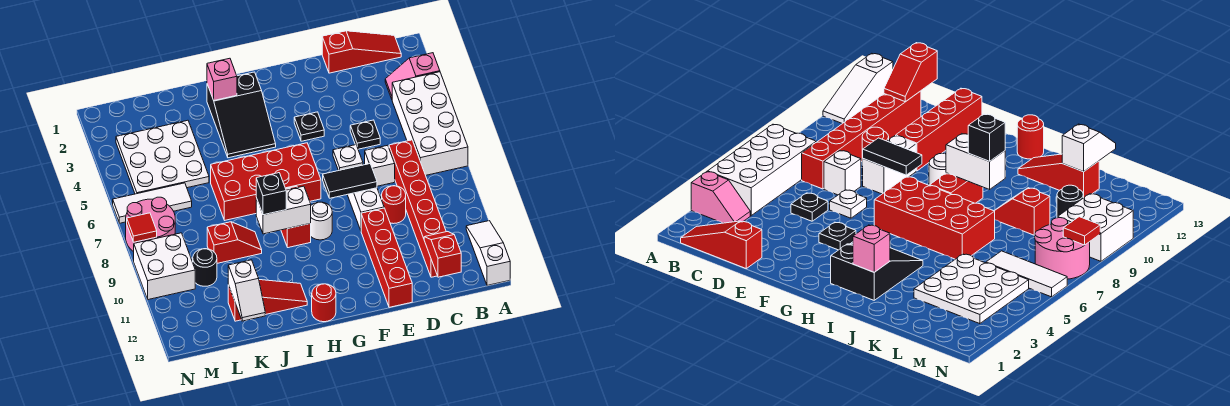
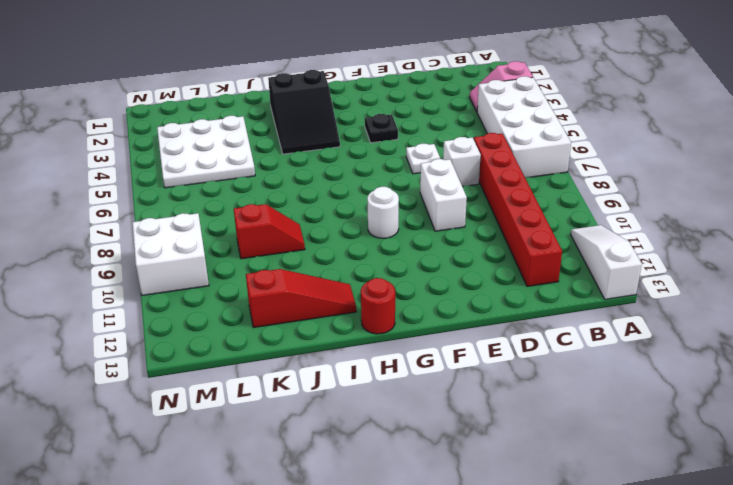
none -> red slope B1:D1 level 1 top D
none -> black plate D5 level 1
none -> red round brick D9 level 1
none -> red brick E10:E13 level 1

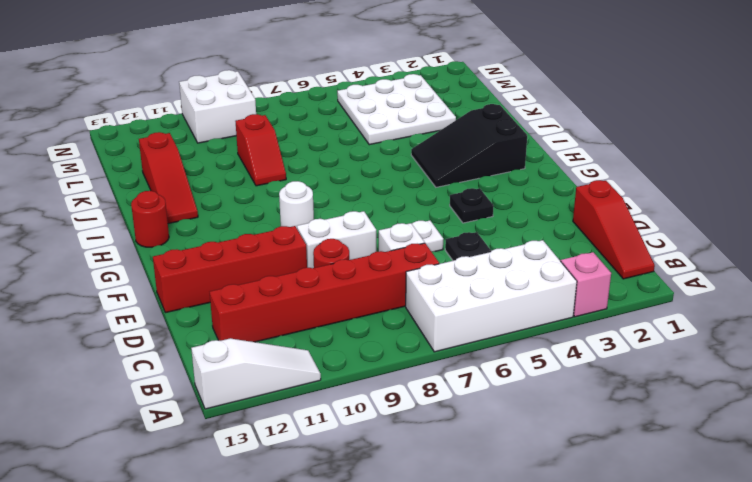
none -> red brick G6:J7 level 1
none -> red brick H8:H9 level 1
none -> white tile L6:N6 level 1
none -> black round brick L10 level 1

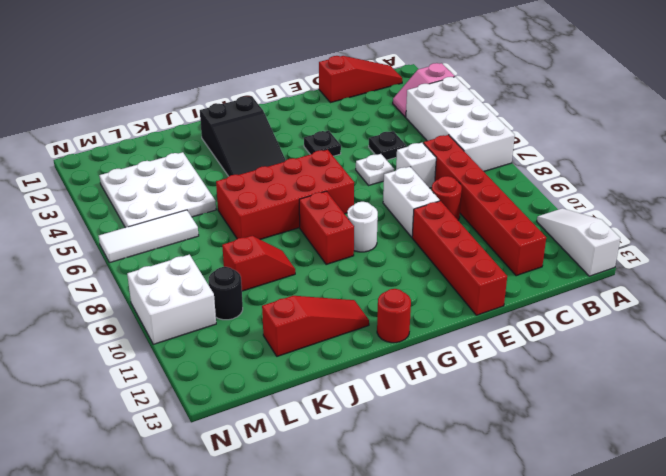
none -> pink round brick M7:N8 level 1
none -> red slope C12:C13 level 2 top 13
none -> black tile E8:F8 level 2
none -> white brick H9:I9 level 2

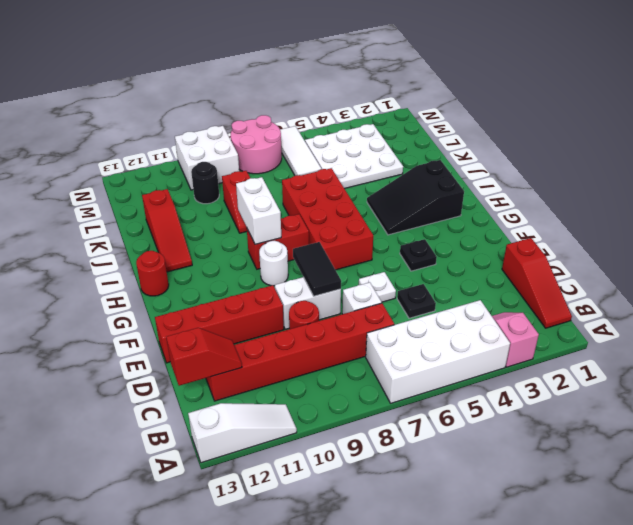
none -> pink brick I2 level 2
none -> white slope K12:K13 level 2 top 12
none -> red tile N8 level 2
none -> black brick I9 level 3

